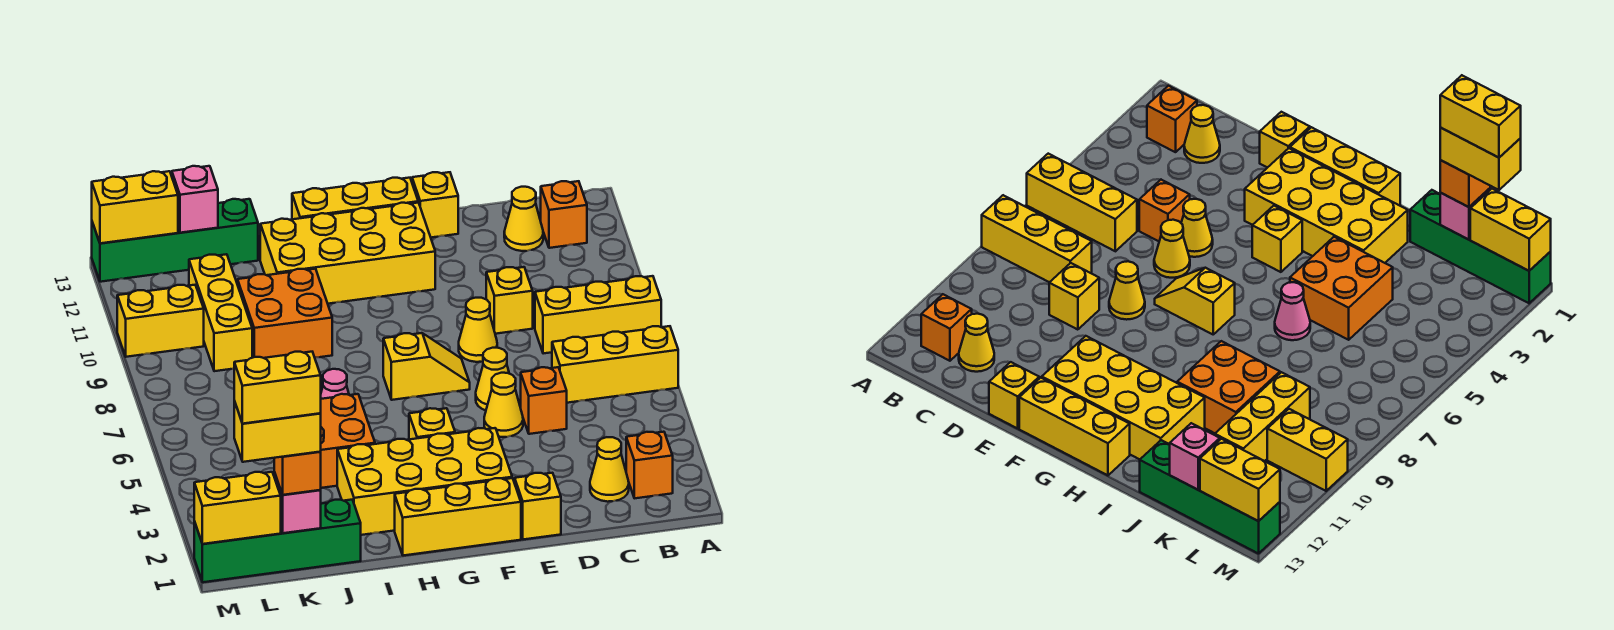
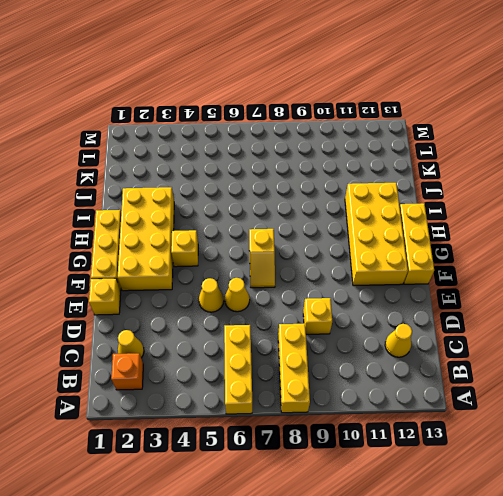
none -> orange brick B12 level 1
none -> orange brick D5 level 1
none -> yellow cone E8 level 1
none -> yellow brick E13 level 1

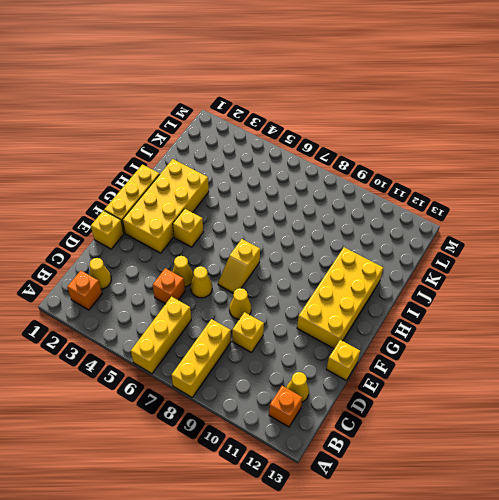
none -> yellow brick F13:H13 level 1
none -> orange brick I4:J5 level 1
none -> pink cone I6 level 1
none -> orange brick I9:J10 level 1

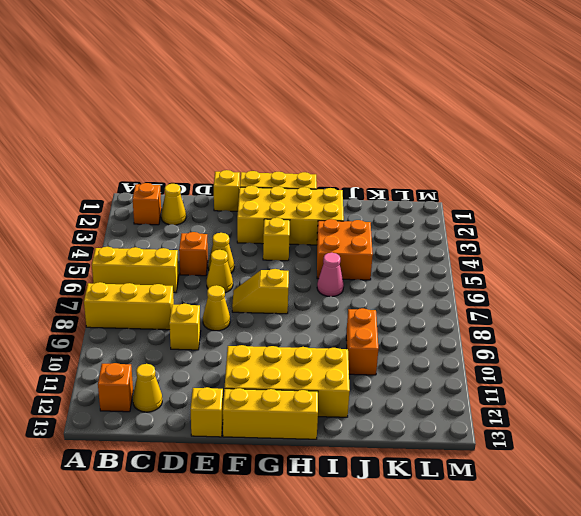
orange brick J9:J10 level 1 -> orange brick I9:J10 level 1
none -> green brick J1:M1 level 1
none -> green brick J13:M13 level 1
none -> yellow brick K9:K11 level 1
none -> yellow brick L10:M10 level 1

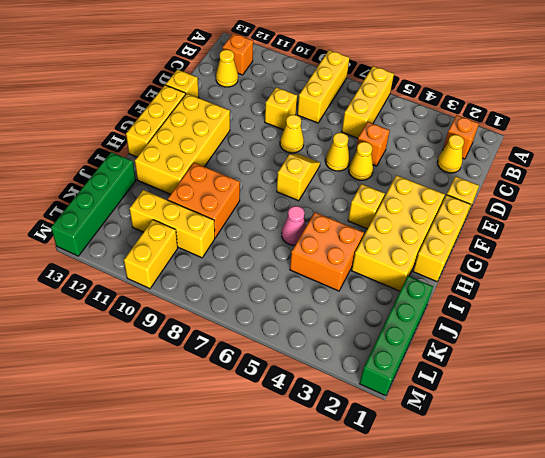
none -> pink brick K1 level 2
none -> pink brick K13 level 2
none -> yellow brick L1:M1 level 2
none -> yellow brick L13:M13 level 2

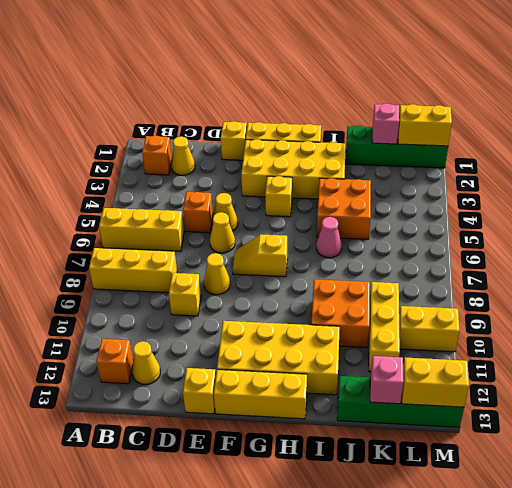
none -> orange brick K1 level 3
none -> yellow brick K1:L1 level 4
none -> yellow brick K1:L1 level 5

